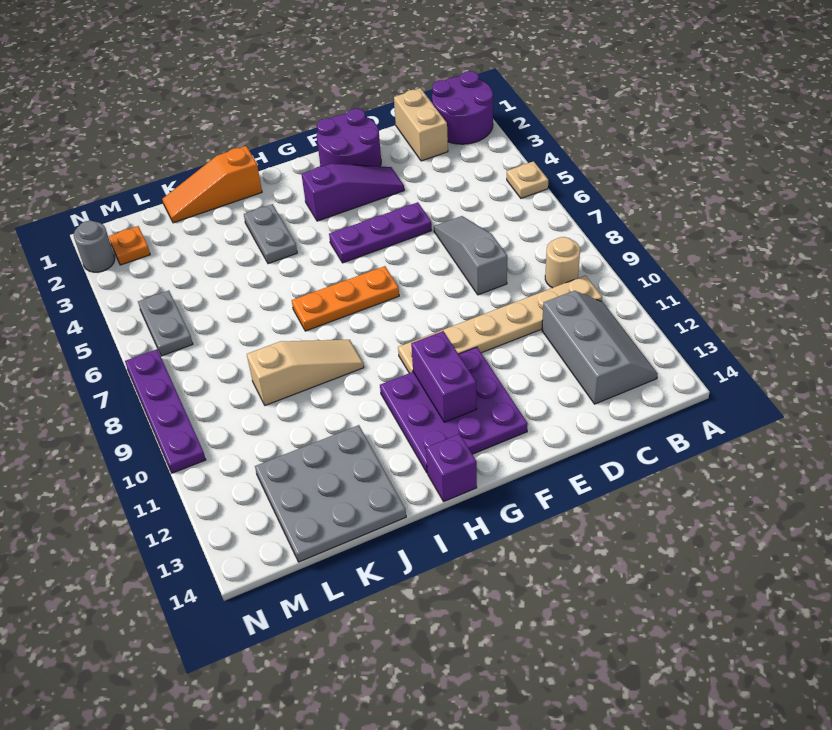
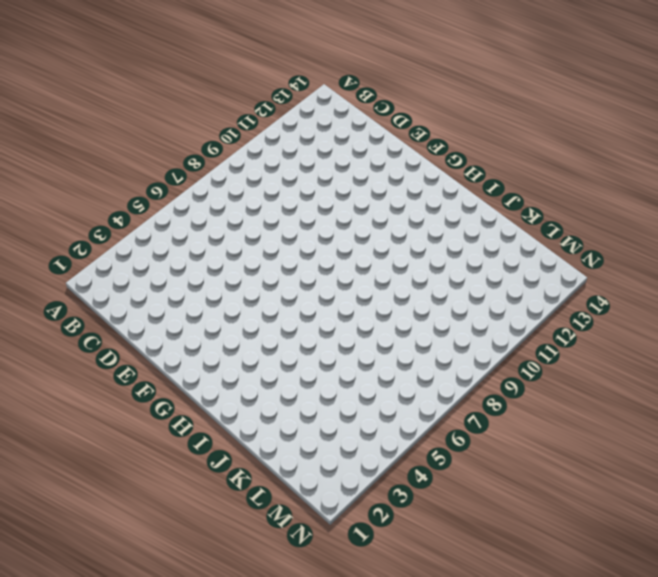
none -> purple round brick A1:B2 level 1
none -> tan plate A5 level 1
none -> tan round brick B9 level 1

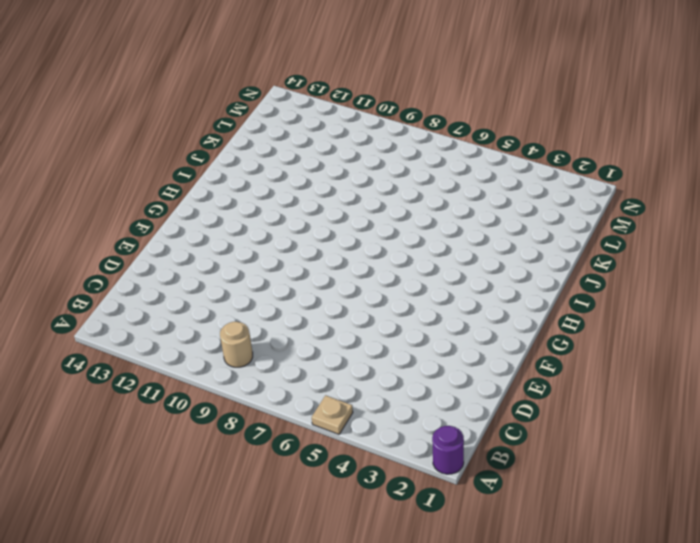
purple round brick A1 level 1 -> purple round brick A1:B2 level 1
none -> tan plate B10:G10 level 1
none -> grey slope B11:C13 level 1 top C
none -> tan brick C1:C2 level 1

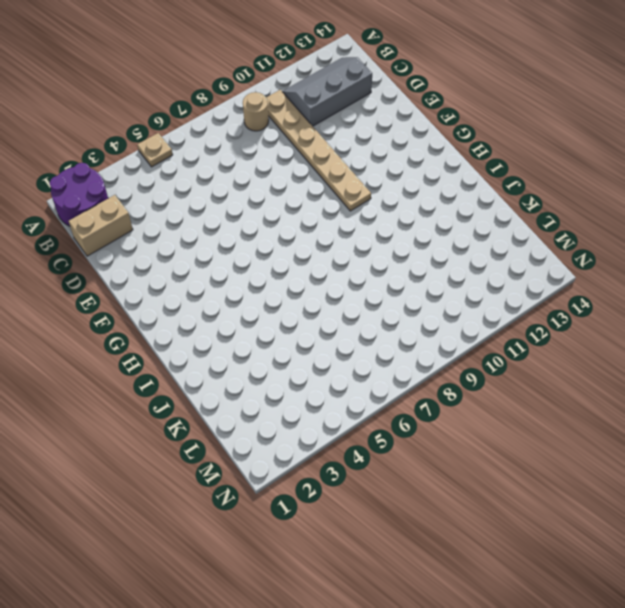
none -> grey slope D6:D8 level 1 top 8
none -> purple round brick E1:F2 level 1
none -> purple slope E3:G3 level 1 top G

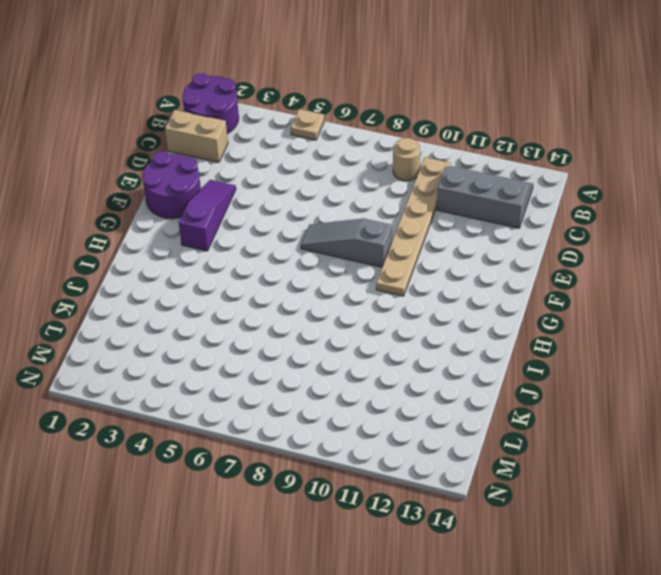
grey slope F7:F9 level 1 top 9 -> grey slope D6:D8 level 1 top 8
none -> purple plate E5:G5 level 1
none -> purple plate F11:H13 level 1
none -> orange plate G7:I7 level 1

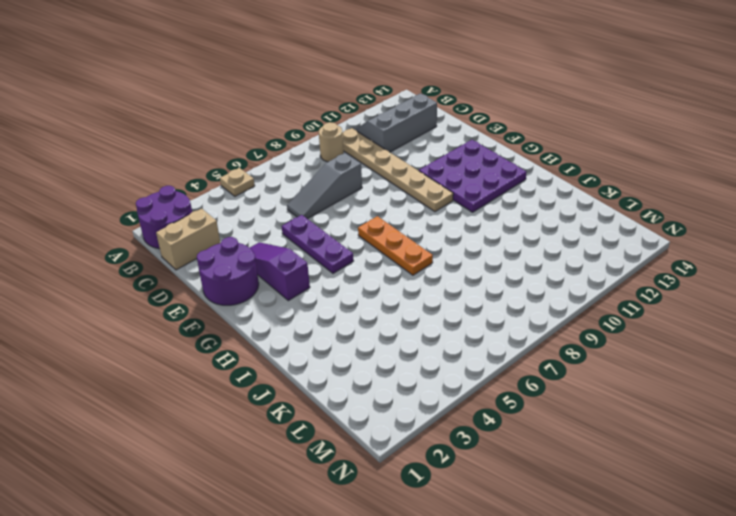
none -> purple brick H14 level 1
none -> orange slope I1:K1 level 1 top I
none -> grey plate I3:I4 level 1

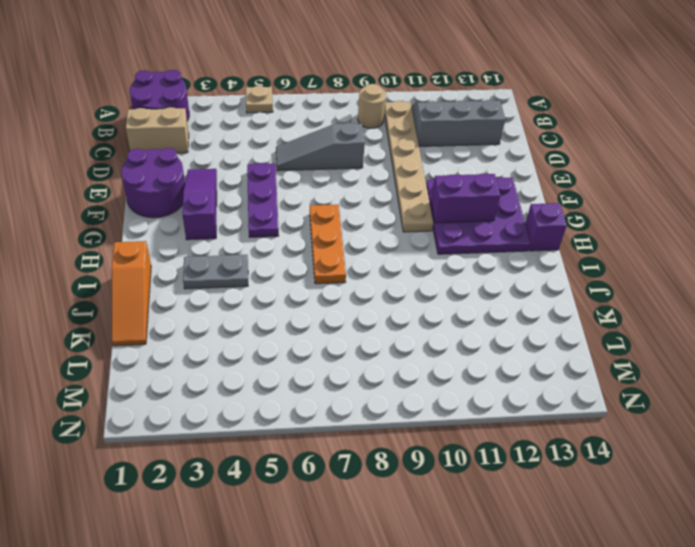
none -> tan slope I9:K9 level 1 top K
none -> grey plate J12:L14 level 1
none -> orange plate M2 level 1

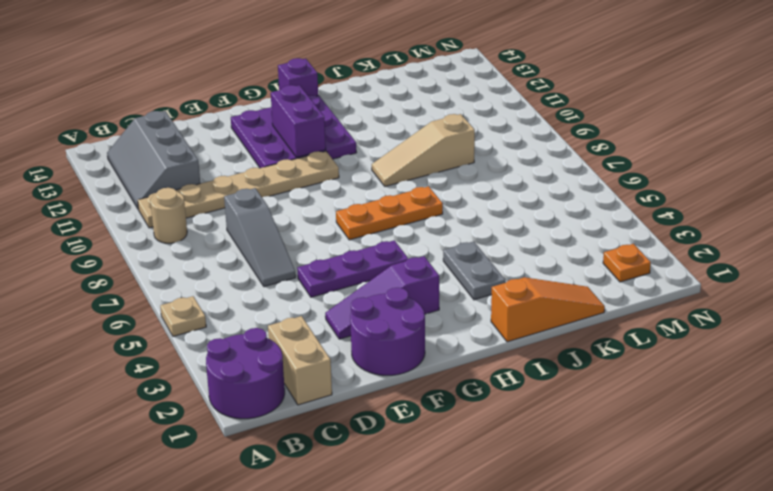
none -> grey plate J12:L14 level 1
none -> grey plate M5:M6 level 1
none -> grey round brick N2 level 1

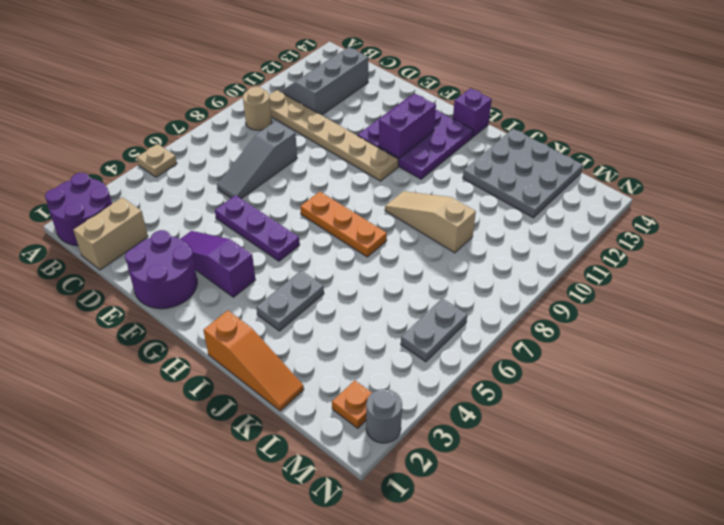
none -> purple plate N7:N10 level 1

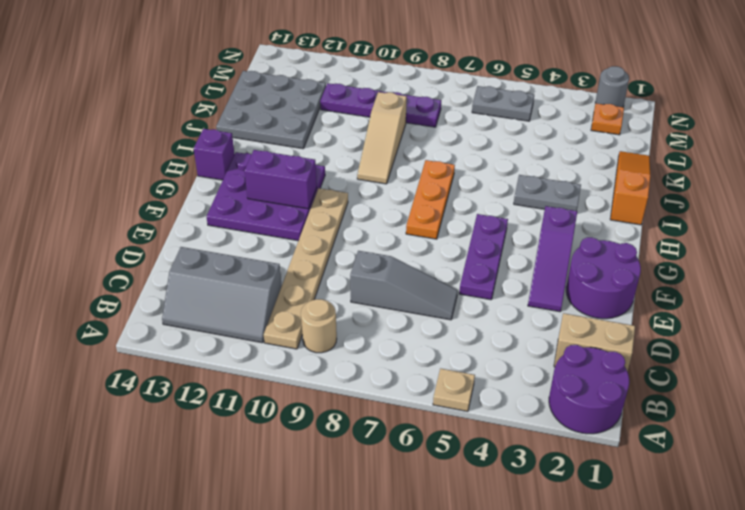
purple plate L8:L11 level 1 -> purple plate N7:N10 level 1

